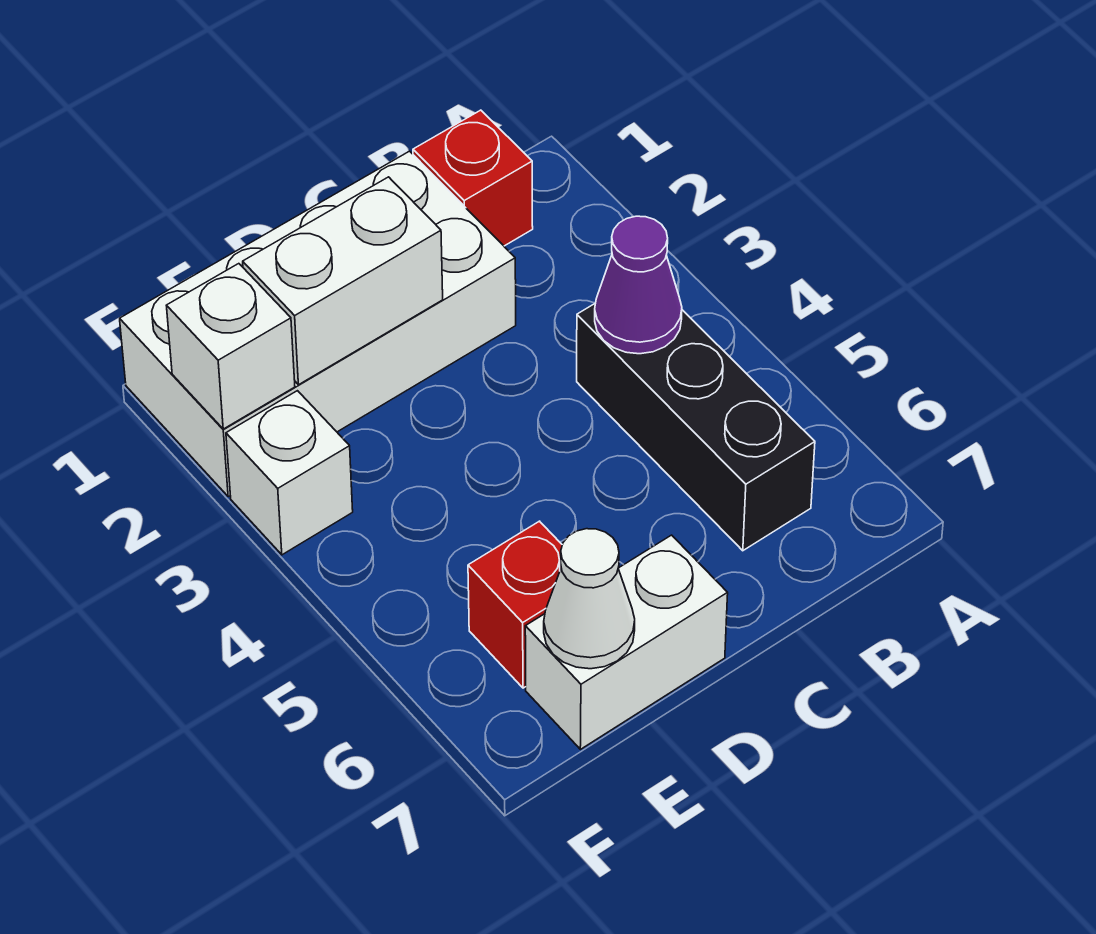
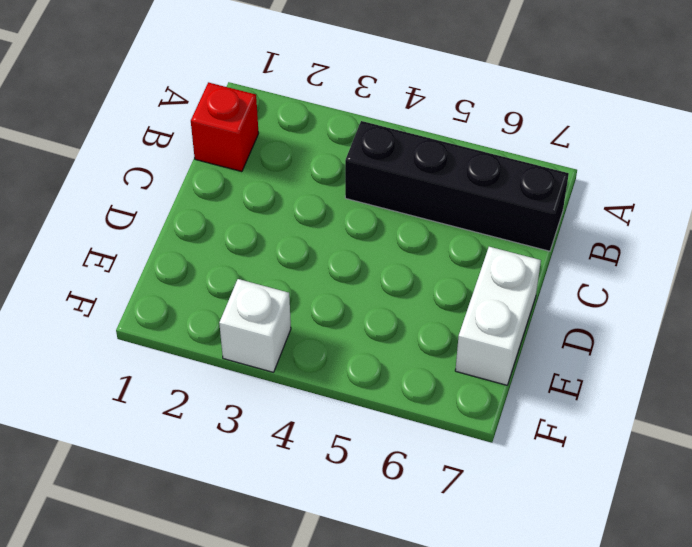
black brick B4:B7 level 1 -> black brick B4:B6 level 1
none -> white brick C1:F2 level 1
none -> red brick E6 level 1

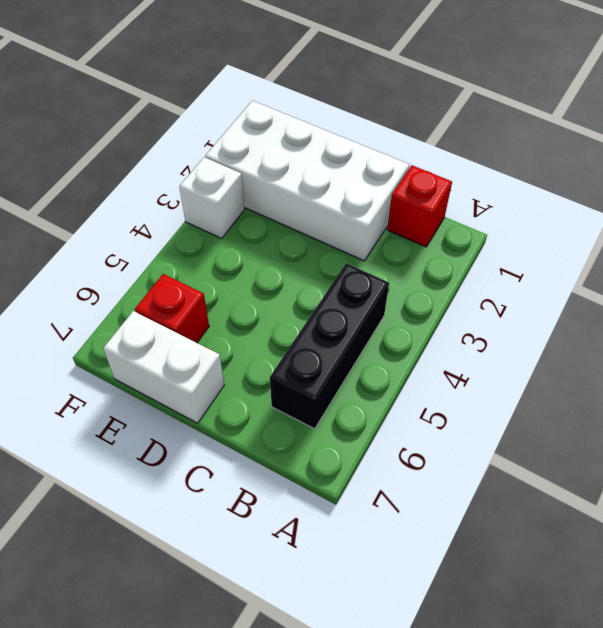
none -> purple cone B4 level 2
none -> white brick D2:E2 level 2

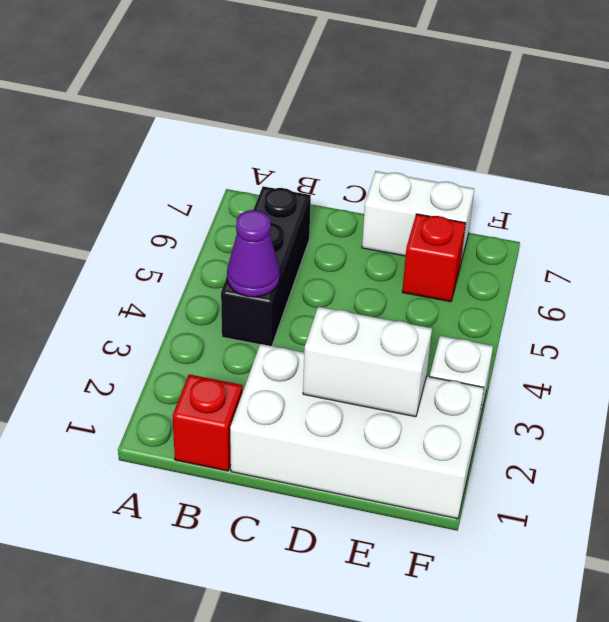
none -> white cone E7 level 2
none -> white brick F2 level 2

